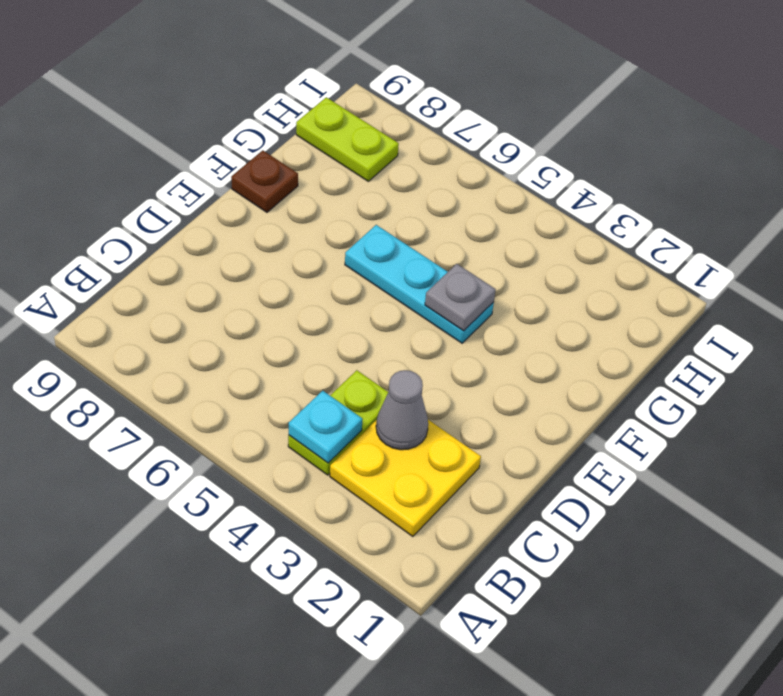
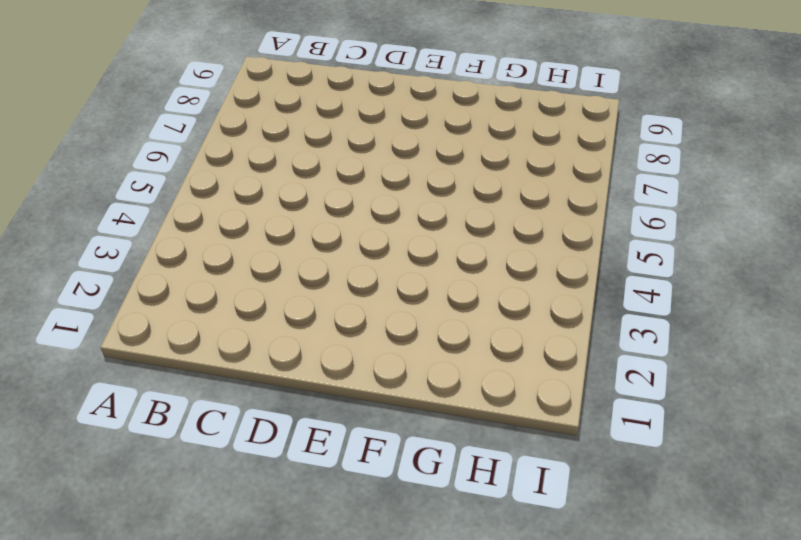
none -> yellow plate B2:C3 level 1
none -> lime plate B4:C4 level 1

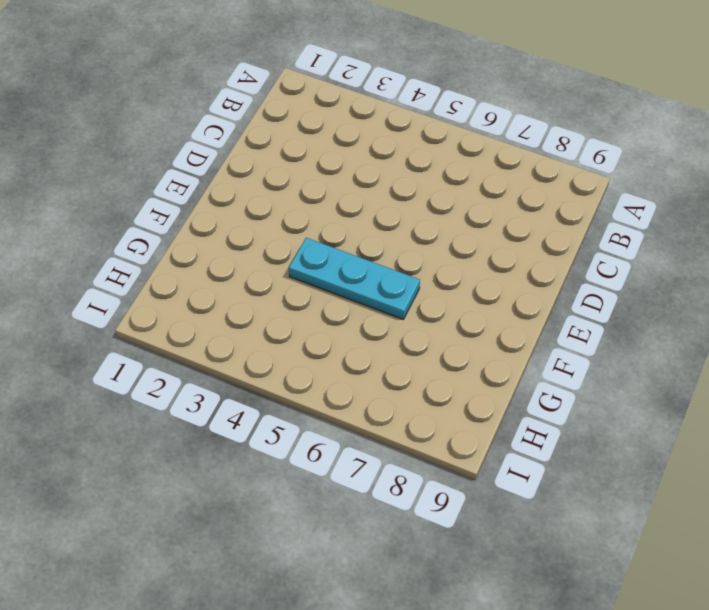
none -> yellow plate B2:C3 level 1
none -> lime plate B4:C4 level 1

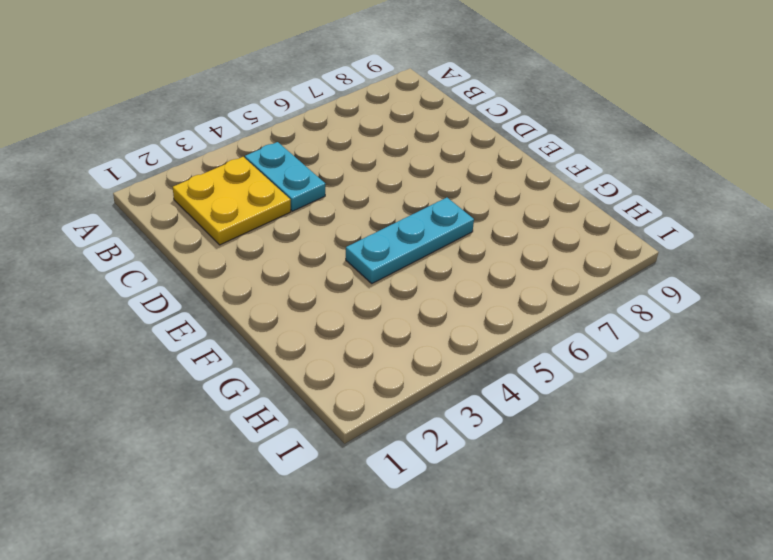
cyan plate B4:C4 level 1 -> lime plate B4:C4 level 1
none -> brown plate F9 level 1
none -> lime plate H8:H9 level 1

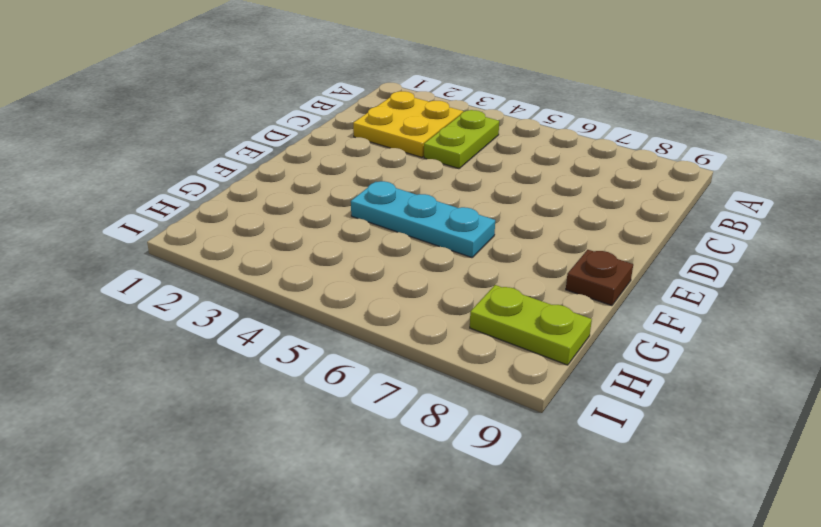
none -> cyan plate B4 level 2
none -> grey cone C3 level 2

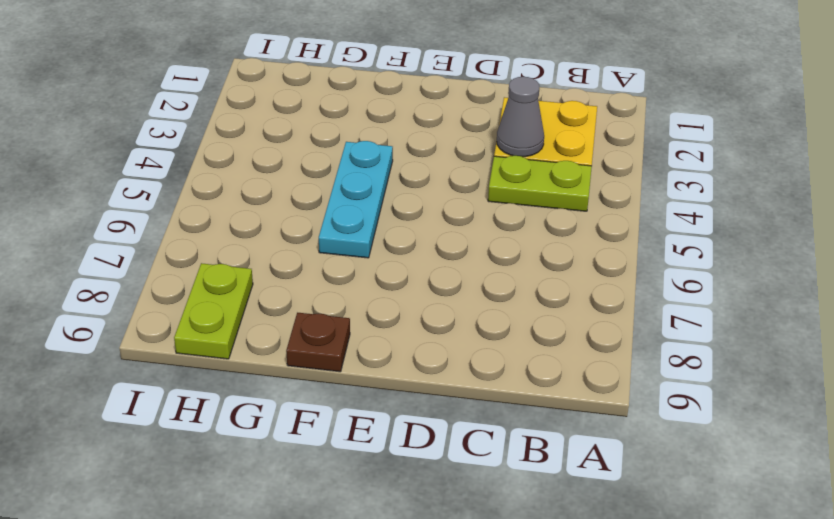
none -> cyan plate B4 level 2
none -> grey plate F4 level 2

